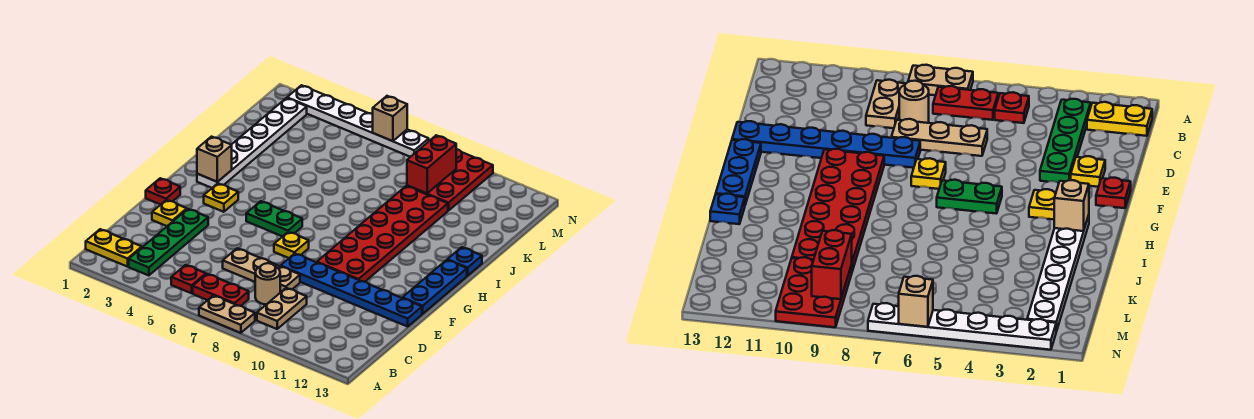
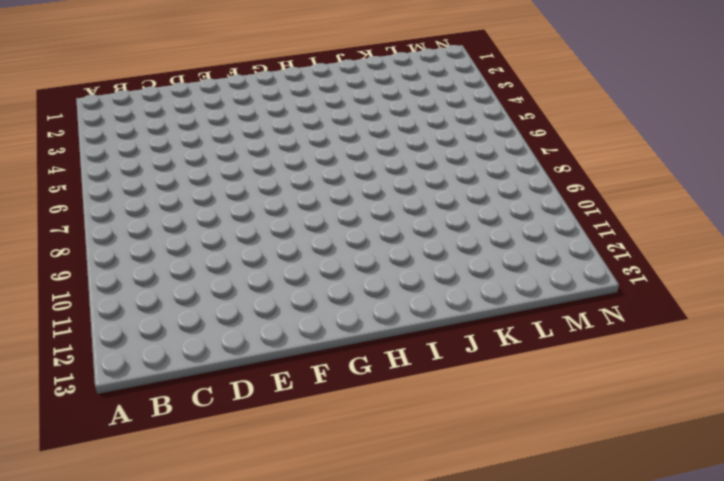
none -> tan plate A7:A8 level 1
none -> yellow plate B1:B2 level 1
none -> green plate B3:E3 level 1

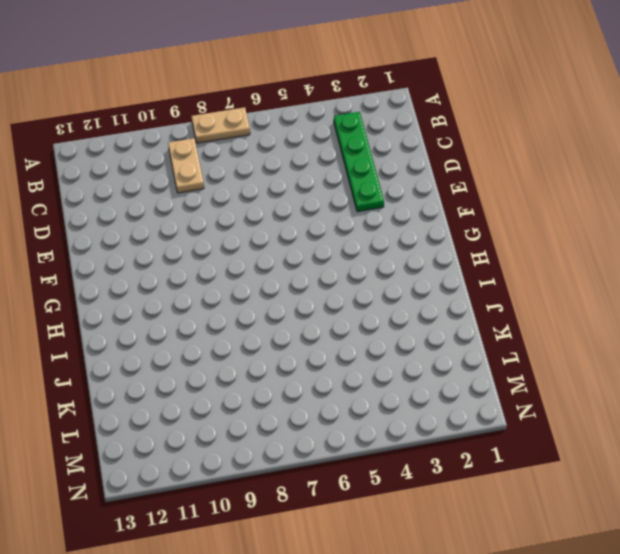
none -> yellow plate B1:B2 level 1
none -> red plate B5 level 1
none -> red plate B6:B7 level 1

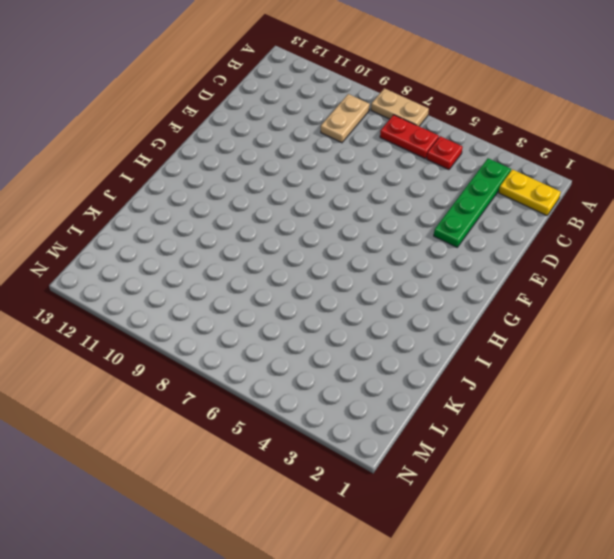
none -> tan round brick C8 level 1
none -> tan plate D6:D8 level 1
none -> yellow plate E2 level 1

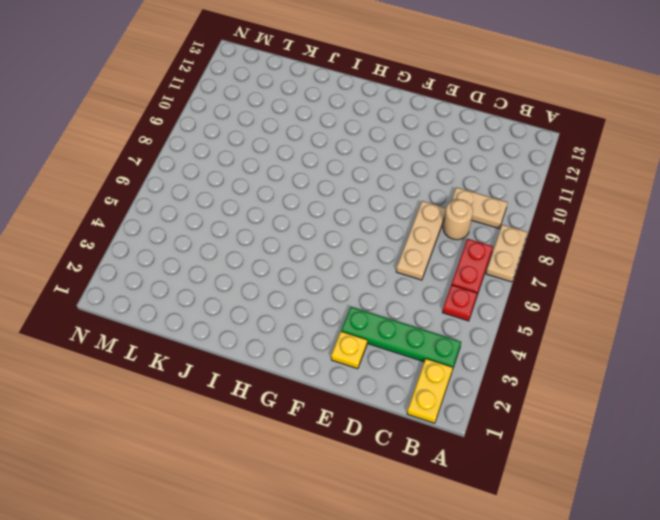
none -> blue plate E8:E13 level 1
none -> red plate F1 level 1
none -> yellow plate F7 level 1

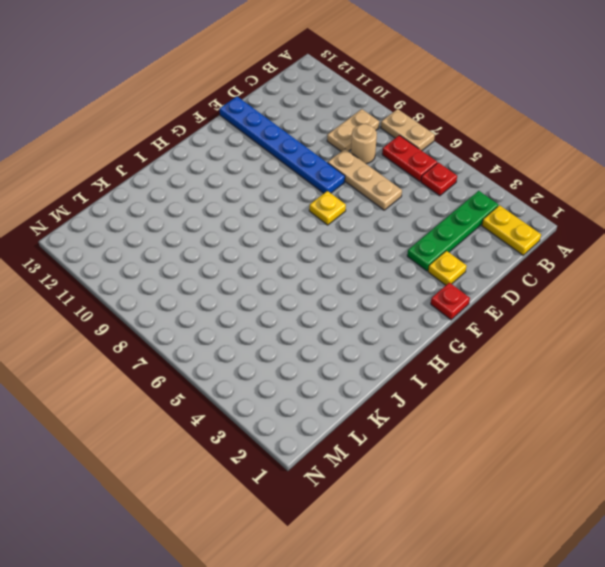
none -> red plate F9:K10 level 1
none -> blue plate F13:H13 level 1
none -> yellow plate G3 level 1

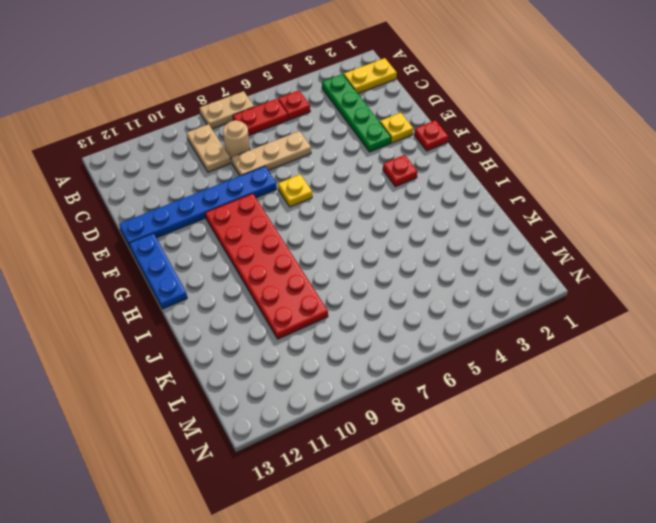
red plate G3 level 1 -> yellow plate G3 level 1
none -> green plate G5:G6 level 1
none -> white plate H2:M2 level 1
none -> blue plate I13 level 1

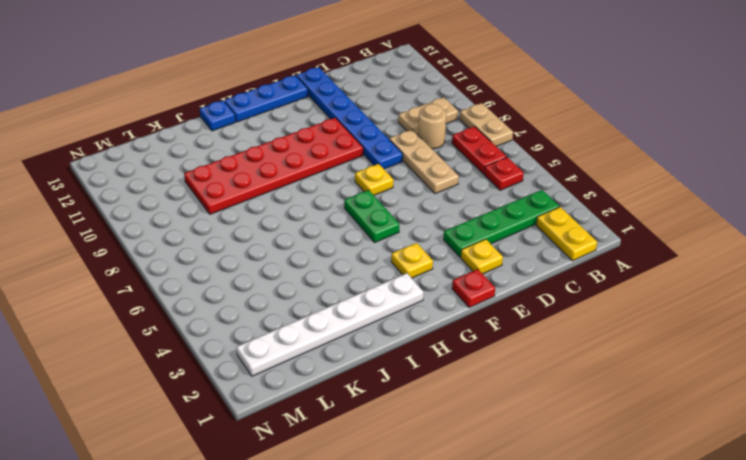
none -> red plate L9:N10 level 1
none -> white plate N2:N7 level 1
none -> tan brick H2 level 2

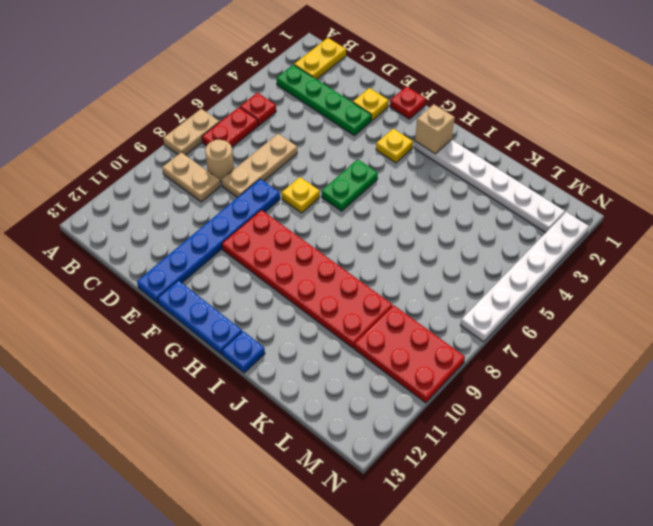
none -> red brick L9:M9 level 2
none -> tan brick N6 level 2

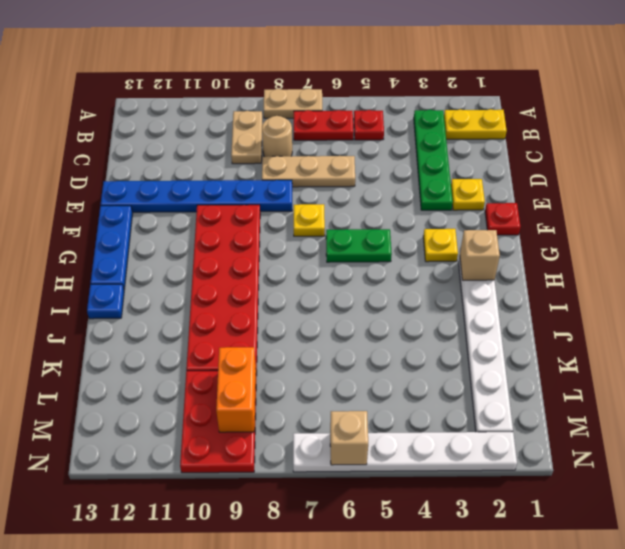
orange brick L9:M9 level 2 -> red brick L9:M9 level 2

